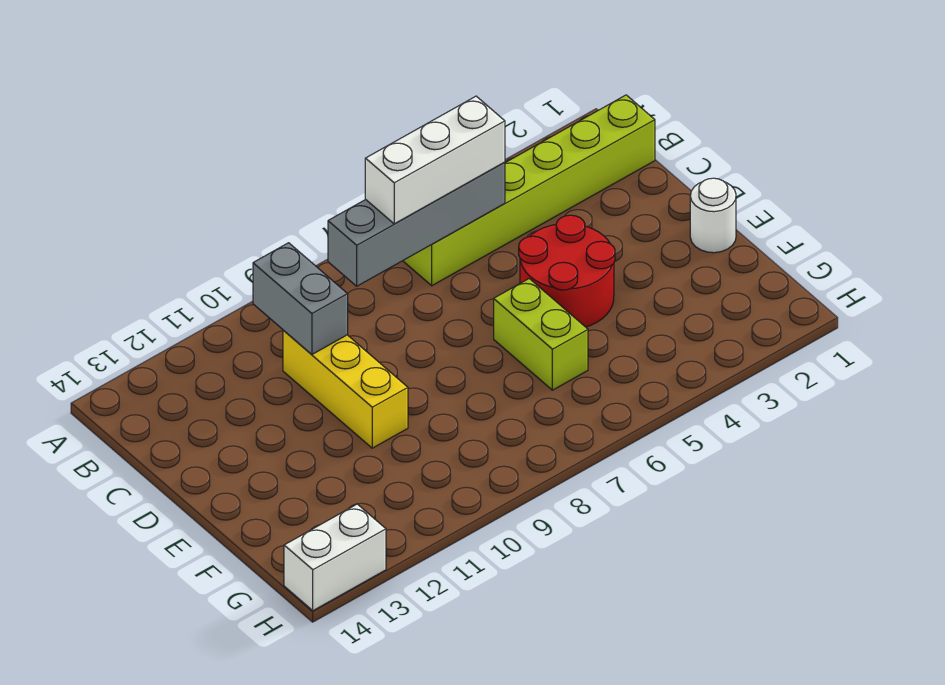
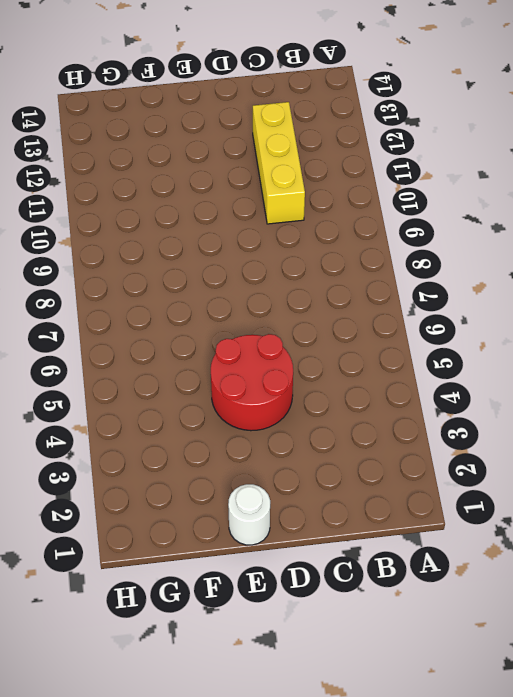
yellow brick C10:C12 level 1 -> yellow brick C10:E10 level 1
none -> lime brick B1:B6 level 1
none -> lime brick E6:F6 level 1

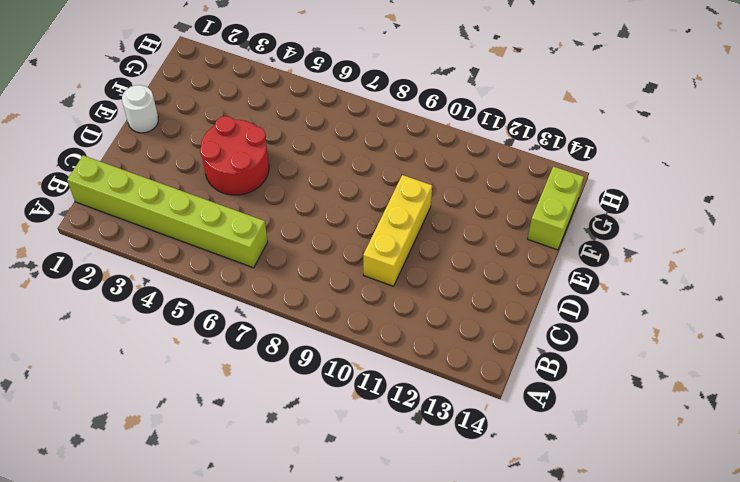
lime brick F14:G14 level 1 -> lime brick E6:F6 level 1
none -> white brick H13:H14 level 1
none -> grey brick B5:B8 level 2

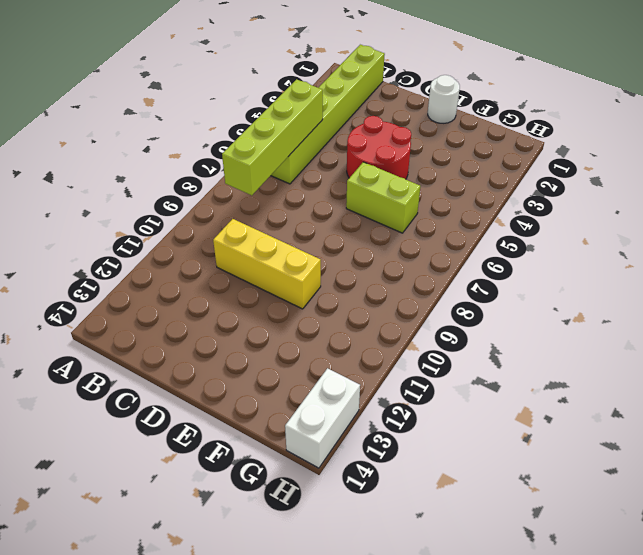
lime brick B5:B8 level 2 -> grey brick B5:B8 level 2
none -> grey brick B10:C10 level 2
none -> white brick B5:B7 level 3

